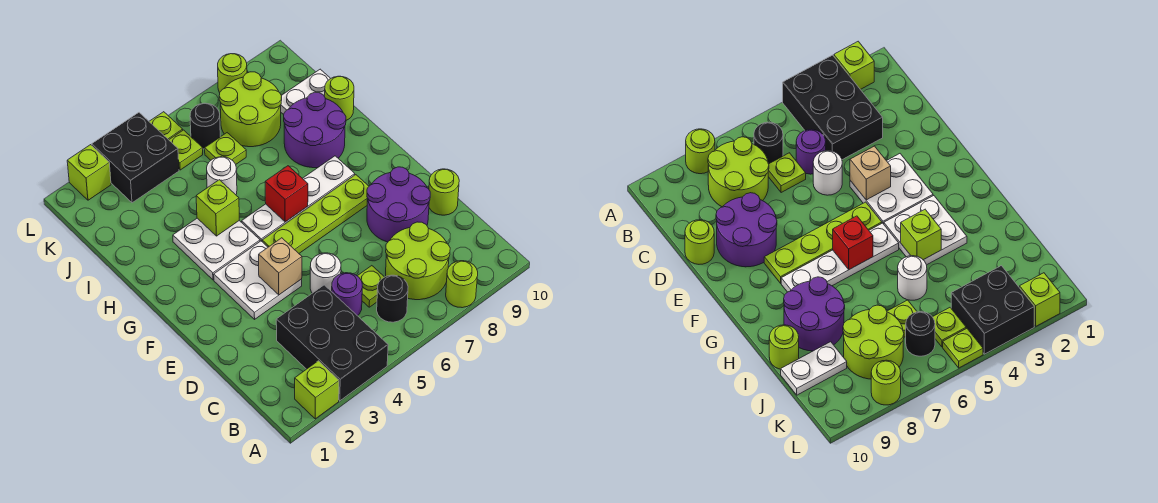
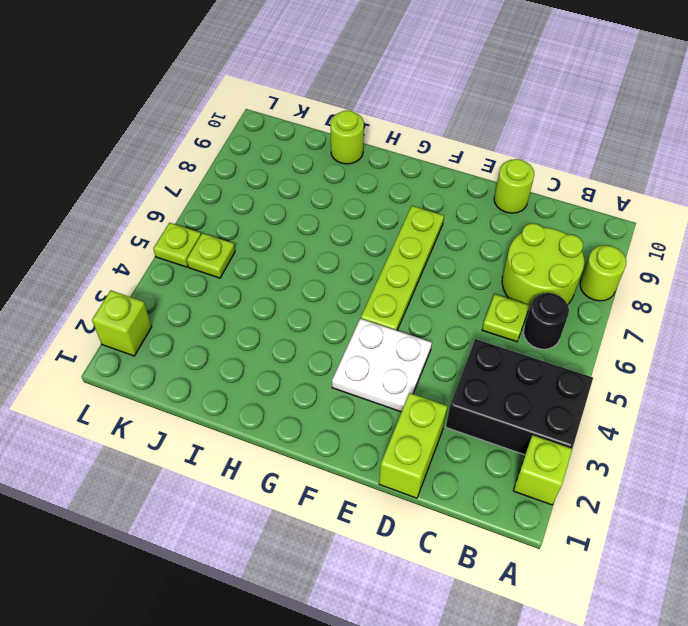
lime brick D1:D2 level 1 -> none
none -> purple round brick C5 level 1
none -> white round brick D5 level 1
none -> purple round brick D8:E9 level 1

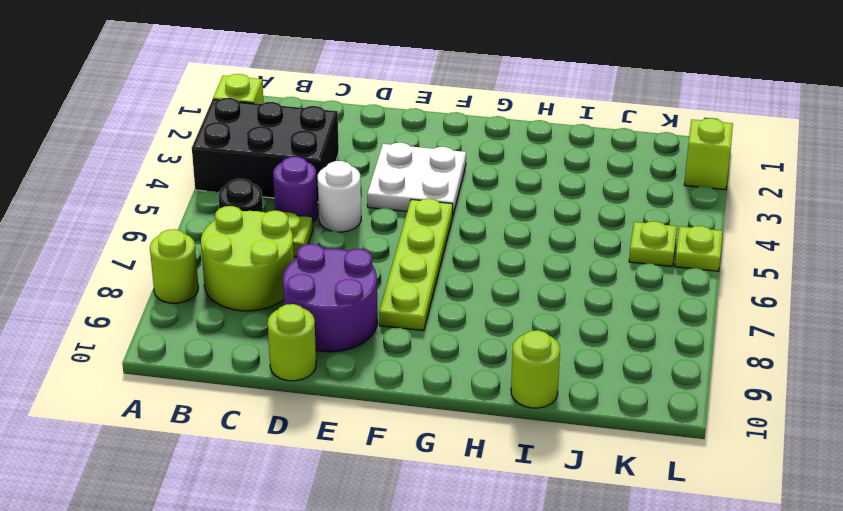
none -> white plate G3:H4 level 1
none -> white plate G5:G8 level 1
none -> purple round brick H8:I9 level 1

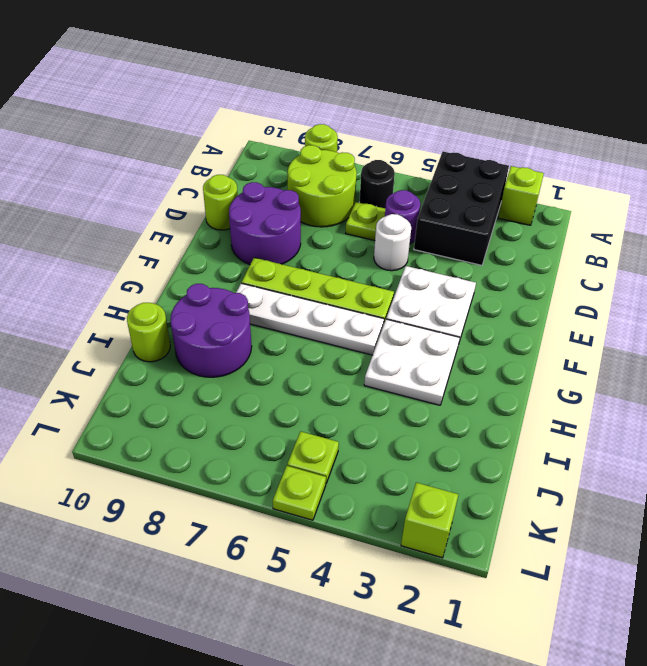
none -> white round brick I5 level 1
none -> lime plate J6 level 1
none -> lime round brick J7:K8 level 1

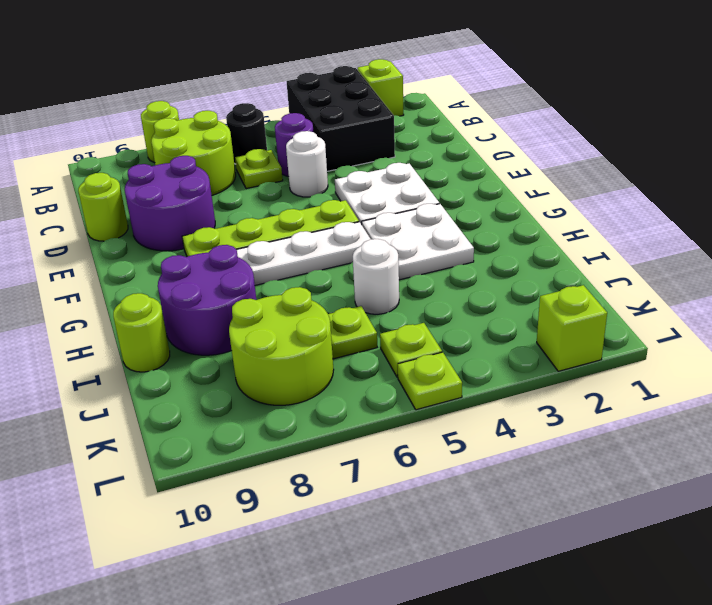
none -> white plate J9:J10 level 1
none -> black brick K3:L4 level 1
none -> black round brick K6 level 1

